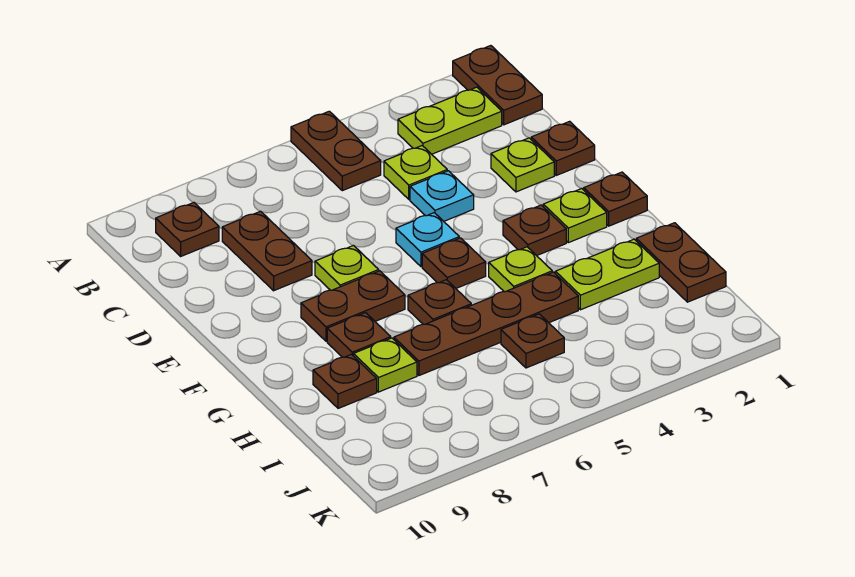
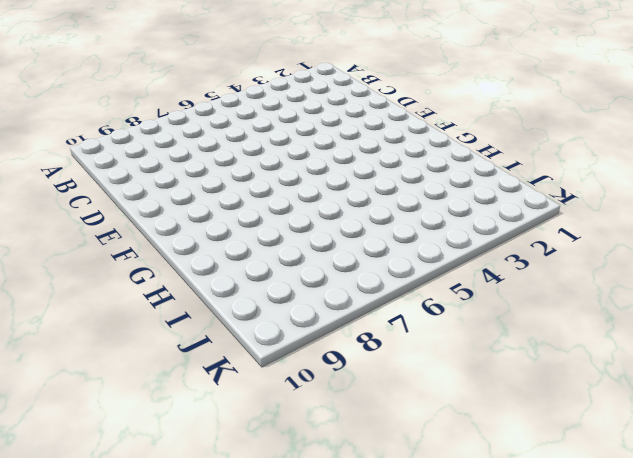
none -> brown plate A1:B1 level 1
none -> brown plate A5:B5 level 1
none -> lime plate B2:B3 level 1

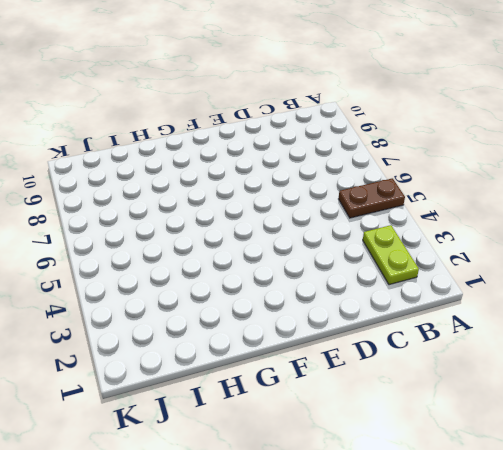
none -> brown plate A1:B1 level 1
none -> brown plate B9 level 1
none -> lime plate C4 level 1

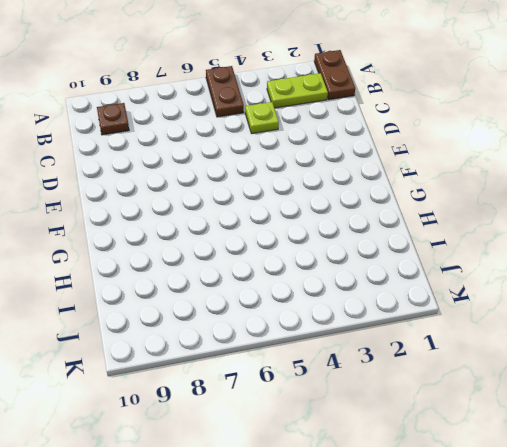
none -> brown plate C8:D8 level 1
none -> brown plate D1 level 1
none -> lime plate D2 level 1

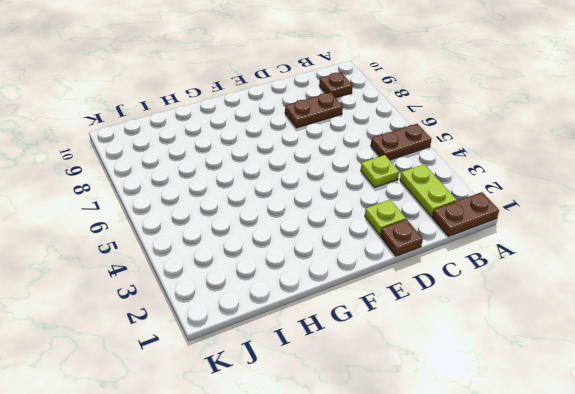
none -> cyan plate D4 level 1
none -> cyan plate E5 level 1
none -> lime plate E7 level 1

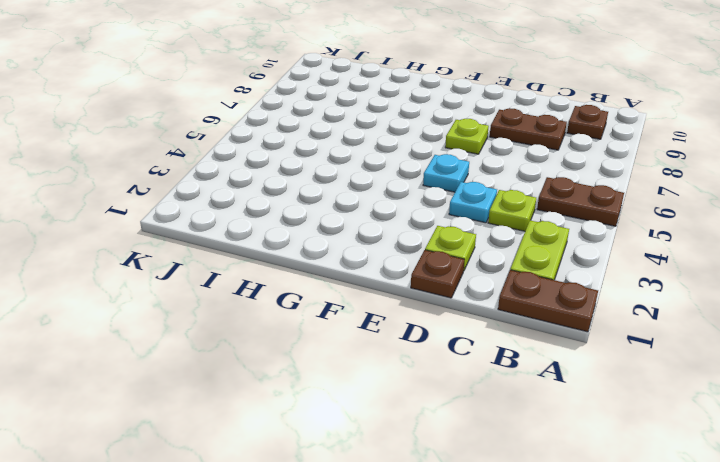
none -> brown plate F1 level 1
none -> lime plate F2 level 1
none -> brown plate F3 level 1

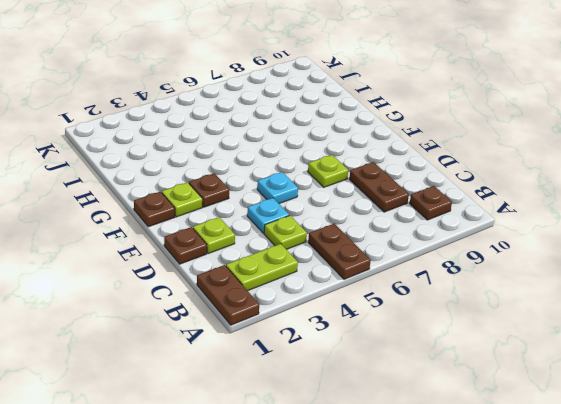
none -> brown plate F5 level 1
none -> brown plate F7:F8 level 1
none -> lime plate G4 level 1

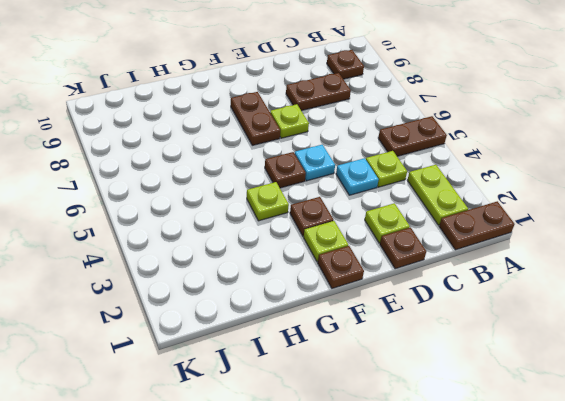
none -> brown plate G6 level 1
none -> brown plate G8 level 1
none -> brown plate H1:I1 level 1

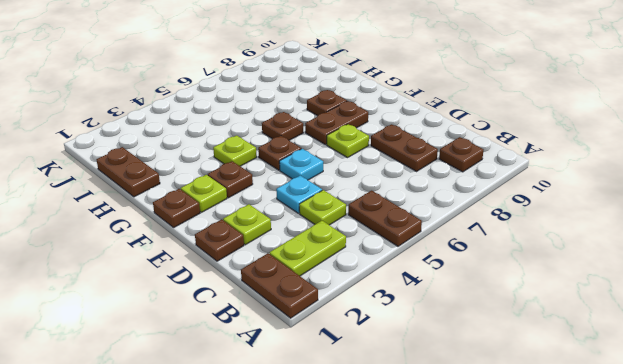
none -> lime plate H2:H3 level 1
none -> brown plate H4:H7 level 1
none -> lime plate H8 level 1

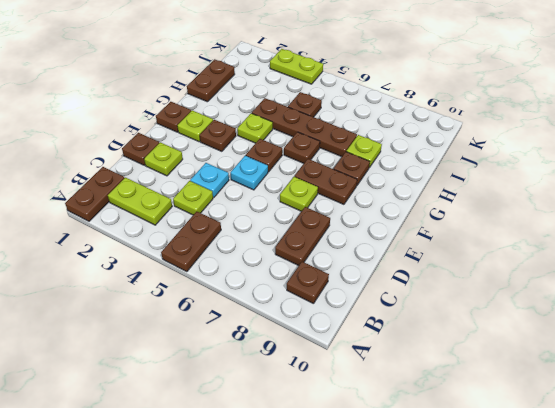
lime plate K3:K4 level 1 -> lime plate H2:H3 level 1
none -> brown plate H9 level 1

